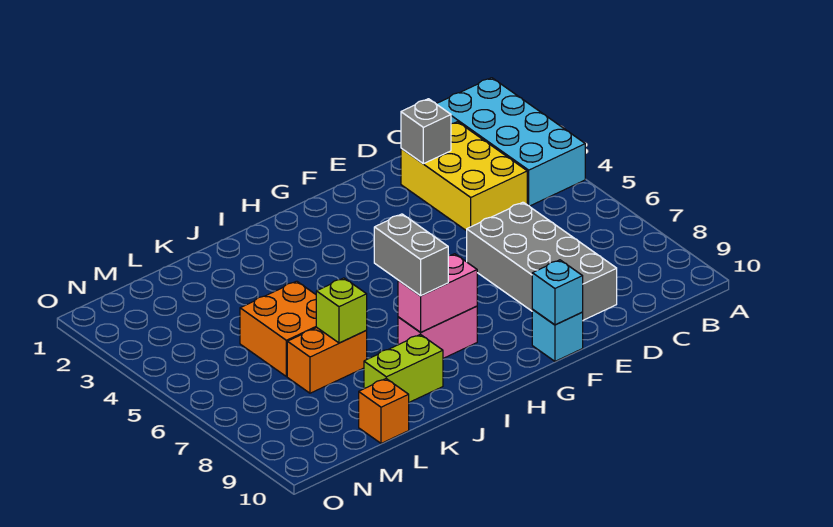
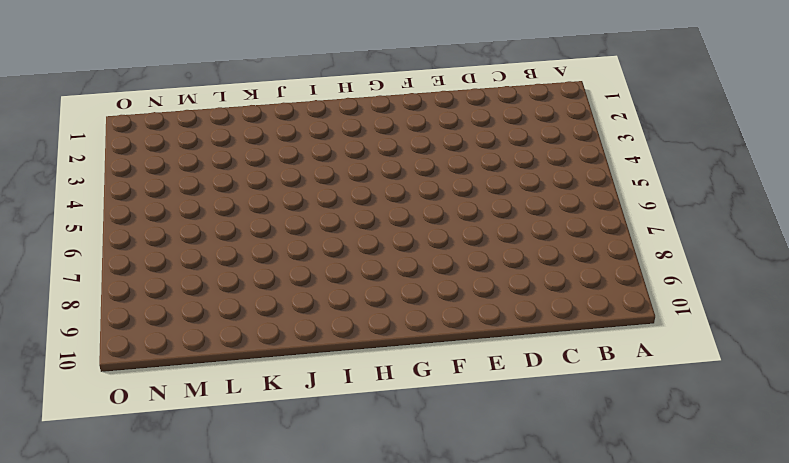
none -> cyan brick A1:B4 level 1
none -> yellow brick C2:D4 level 1
none -> grey brick D6:E9 level 1

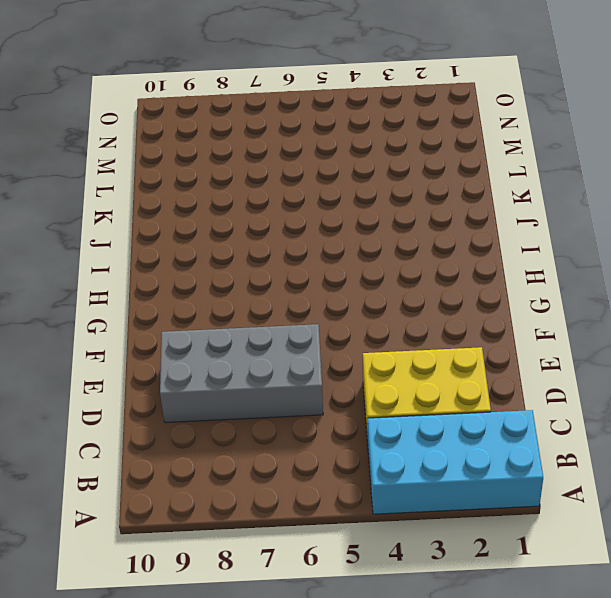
none -> cyan brick F10 level 1
none -> pink brick H8:I8 level 1
none -> lime brick J9:K9 level 1

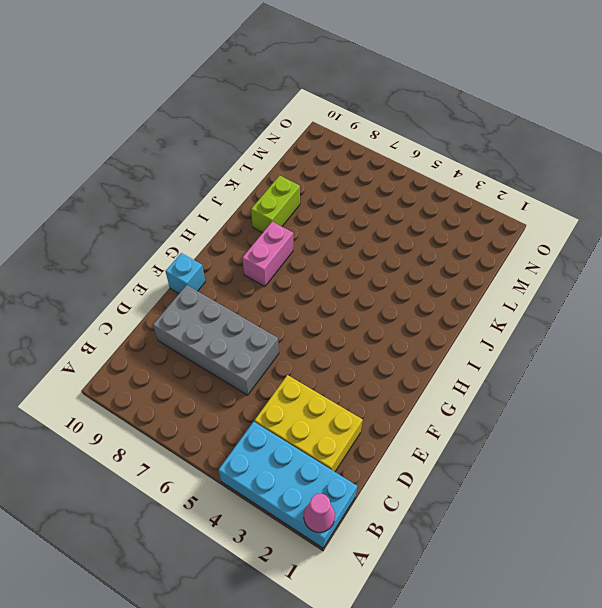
pink cone A1 level 2 -> none
none -> orange brick K5:L6 level 1
none -> orange brick K7:L7 level 1
none -> orange brick L10 level 1

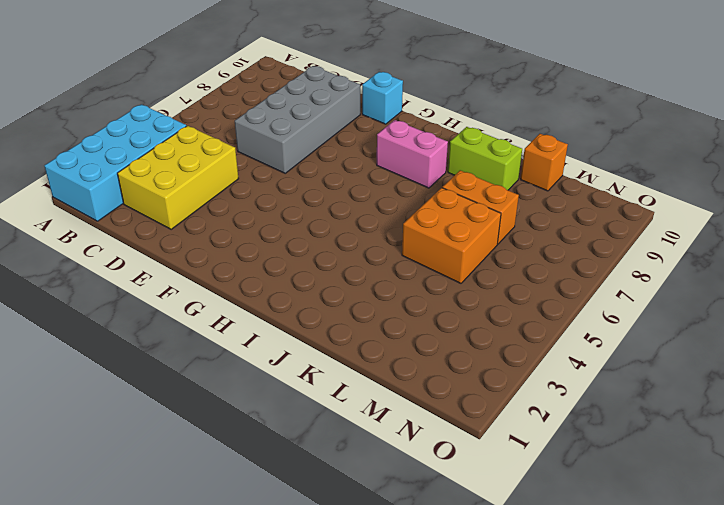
none -> grey brick D2 level 2
none -> cyan brick F10 level 2
none -> pink brick H8:I8 level 2

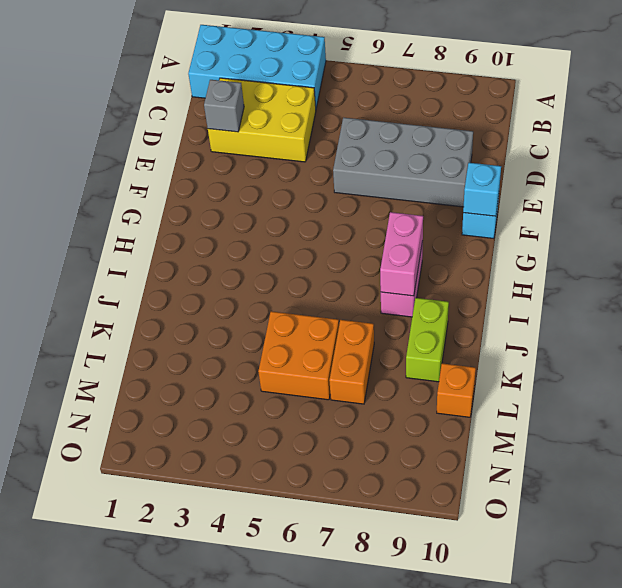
none -> lime brick K7 level 2
none -> grey brick I7:I8 level 3

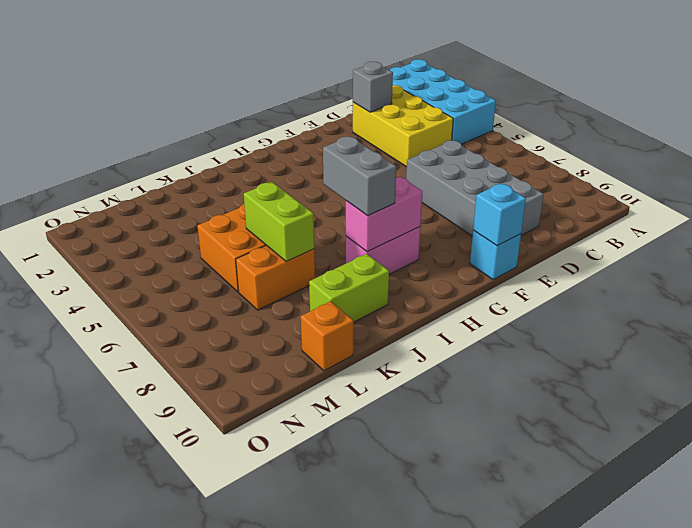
lime brick K6:K7 level 2 -> lime brick K7 level 2

